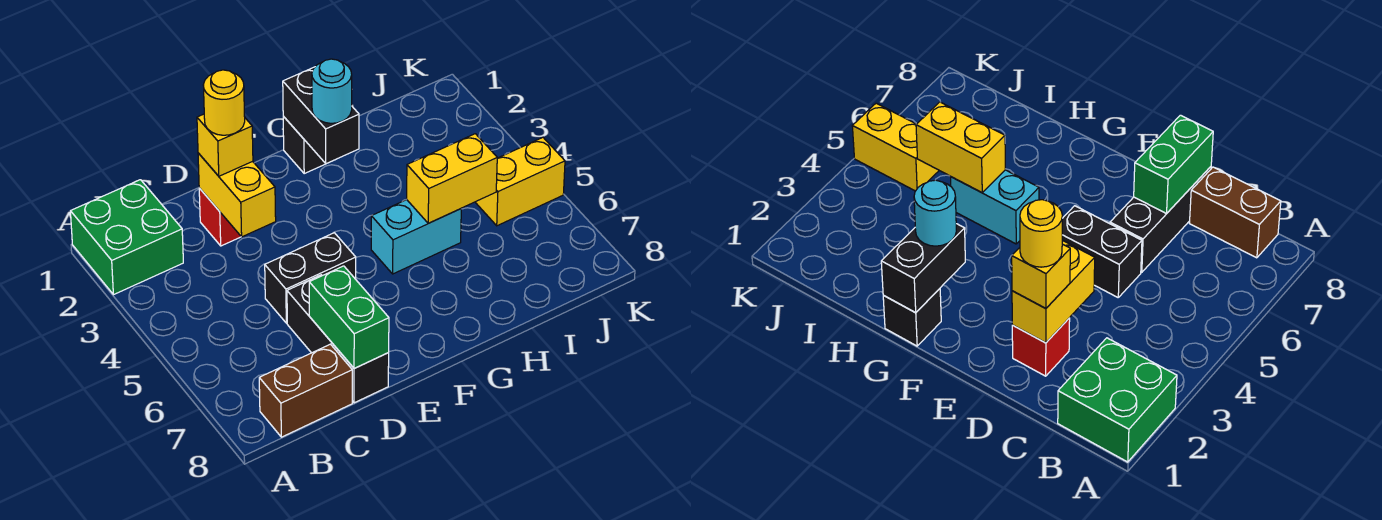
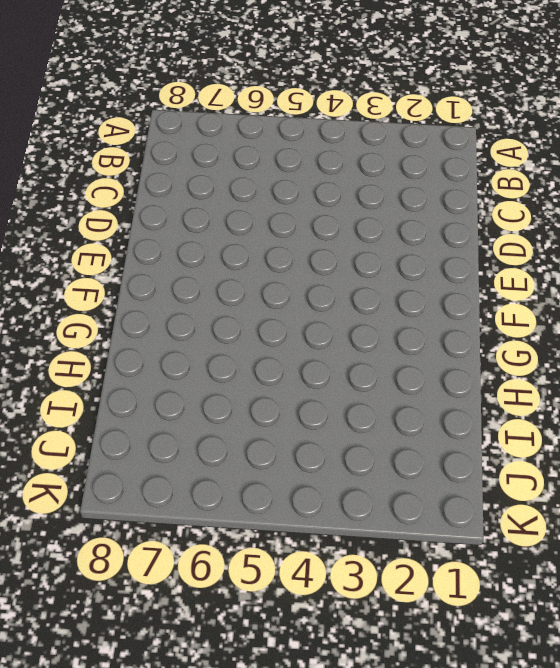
none -> green brick A1:B2 level 1
none -> brown brick B8:C8 level 1
none -> red brick D2 level 1

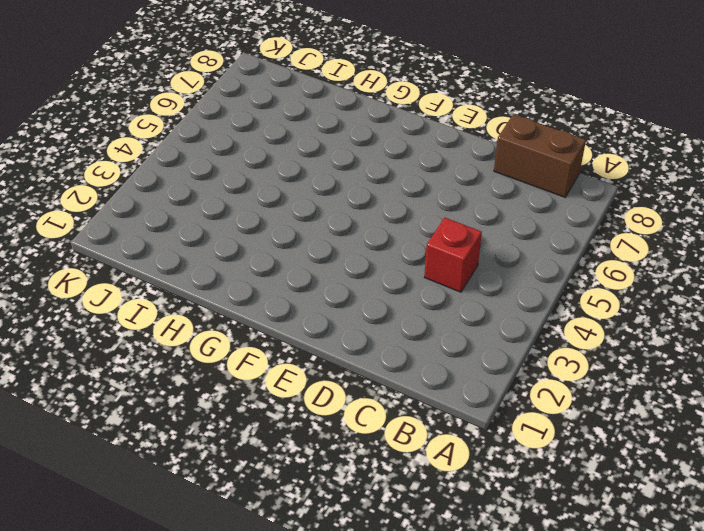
red brick C4 level 1 -> red brick D2 level 1
none -> green brick A1:B2 level 1
none -> black brick D5:E5 level 1
none -> black brick D6:D8 level 1

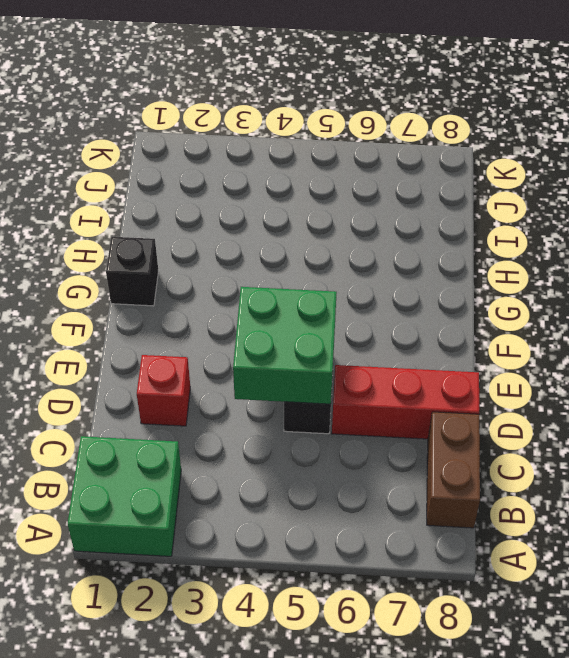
green brick D4:E5 level 2 -> none
red brick D6:D8 level 1 -> black brick D6:D8 level 1
none -> cyan brick G5:H5 level 1
none -> yellow brick J5:K5 level 1
none -> yellow brick D2:D3 level 2

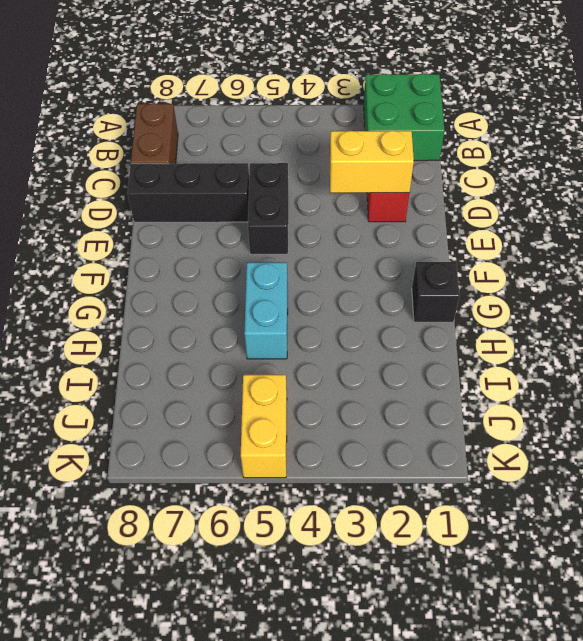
none -> green brick D7:D8 level 2
none -> black brick G1:G2 level 2
none -> yellow brick H5:I5 level 2

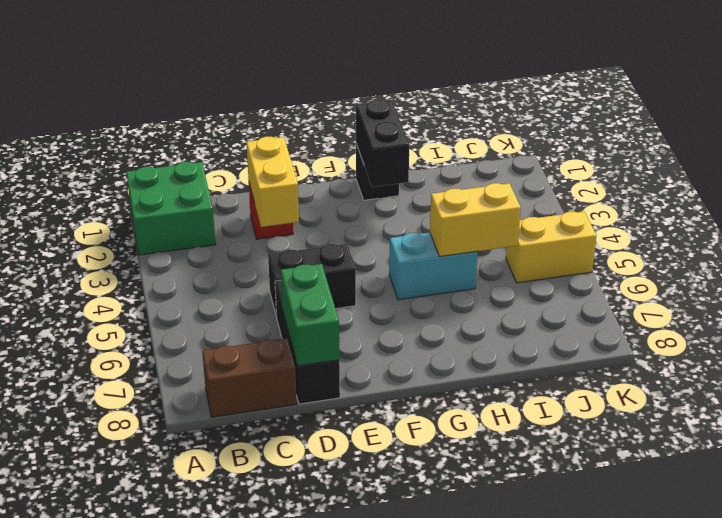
none -> yellow brick D2 level 3
none -> cyan round brick G2 level 3
none -> yellow round brick D2 level 4

